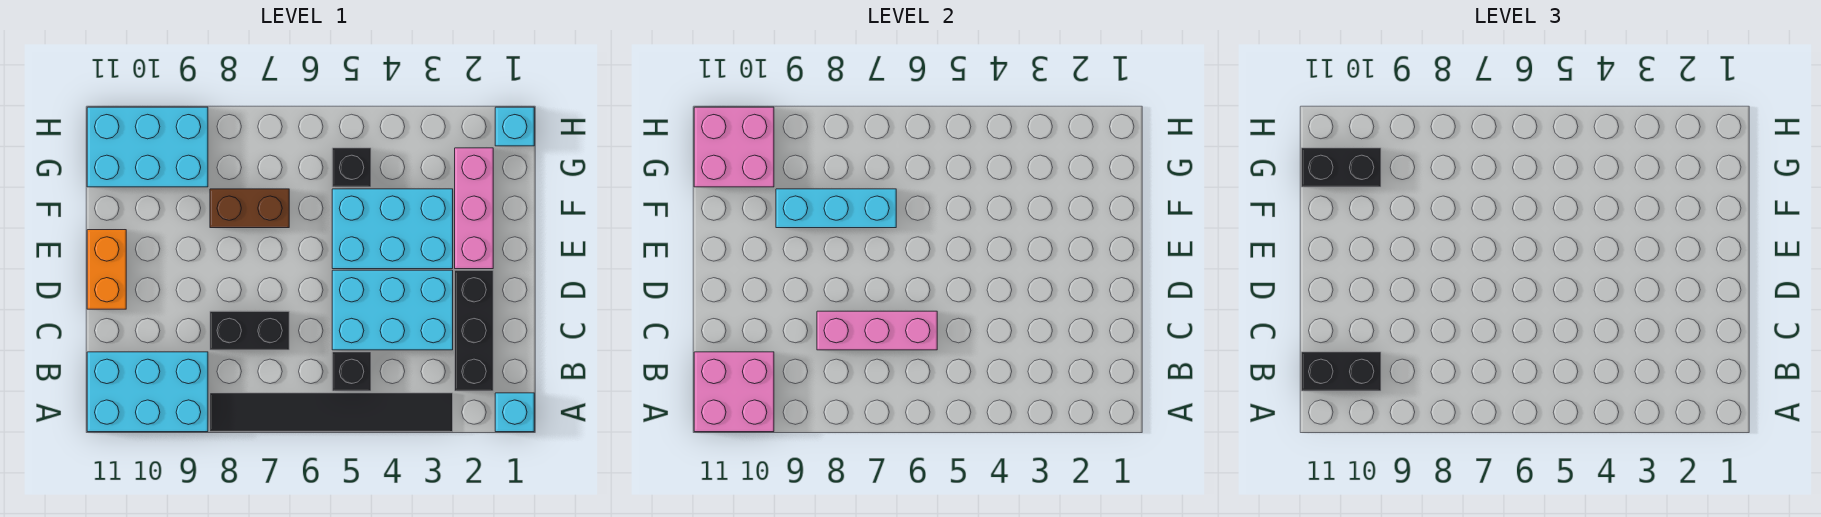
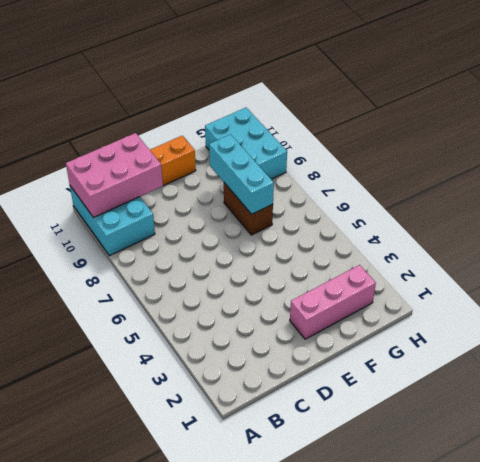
pink brick A10:C11 level 2 -> pink brick A10:B11 level 2
none -> cyan brick A1 level 1
none -> black tile A3:A8 level 1
none -> black brick B2:D2 level 1

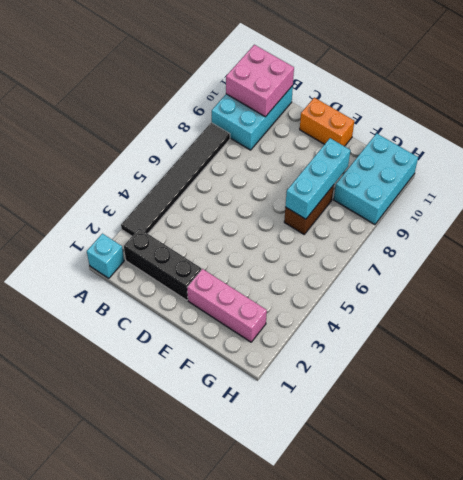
none -> black brick B5 level 1
none -> cyan brick C3:D5 level 1
none -> black brick C7:C8 level 1

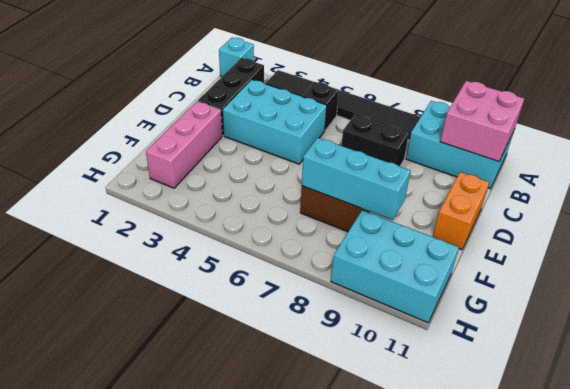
none -> cyan brick E3:F5 level 1
none -> black brick G5 level 1
none -> cyan brick H1 level 1

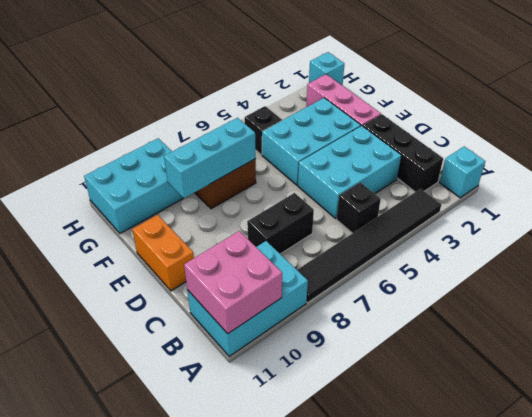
none -> pink brick C6:C8 level 2
none -> pink brick G10:H11 level 2
none -> black brick B10:B11 level 3

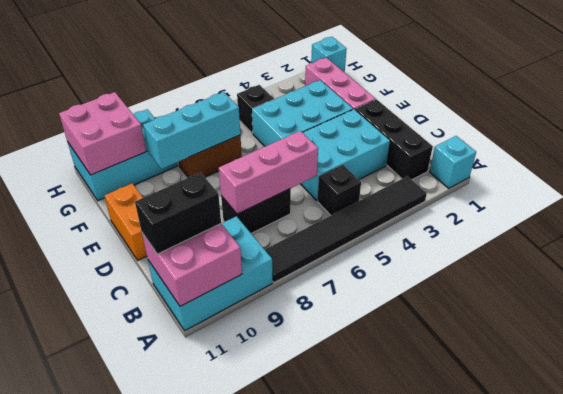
none -> black brick G10:G11 level 3

